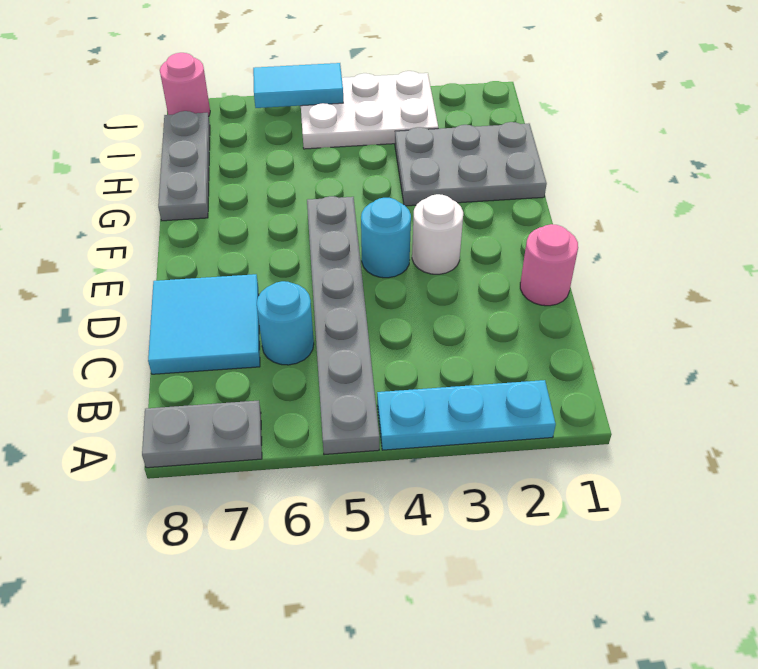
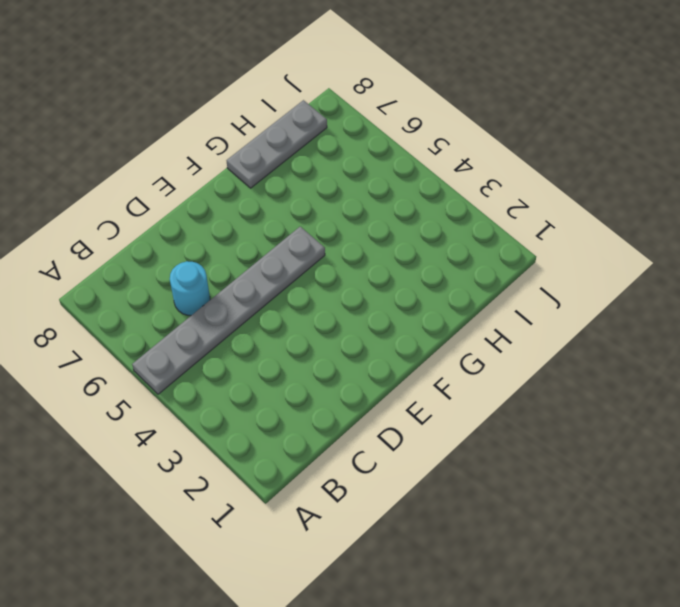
none -> cyan plate A2:A4 level 1
none -> grey plate A7:A8 level 1
none -> cyan tile C7:D8 level 1

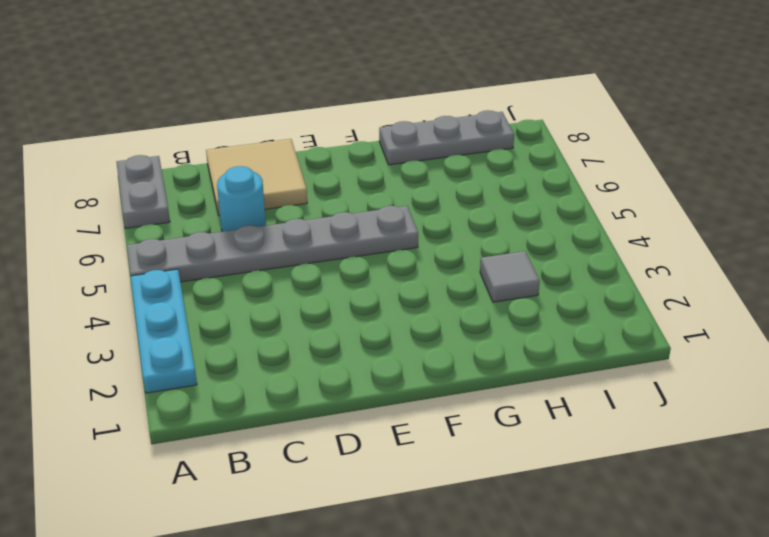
tan tile C7:D8 level 1 -> cyan tile C7:D8 level 1
grey tile H3 level 1 -> grey plate G1:H3 level 1
none -> pink round brick D1 level 1
none -> white round brick E3 level 1
none -> cyan round brick E4 level 1

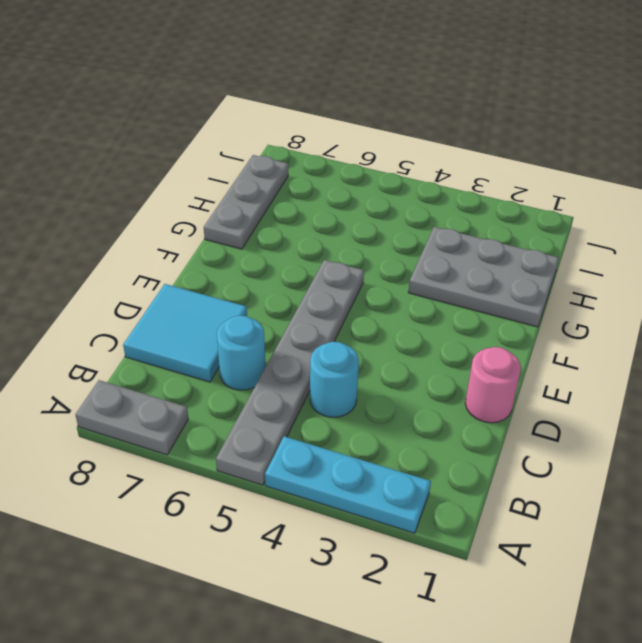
cyan round brick C4 level 1 -> cyan round brick E4 level 1
none -> white round brick E3 level 1
none -> white plate I3:J5 level 1
none -> pink round brick J8 level 1

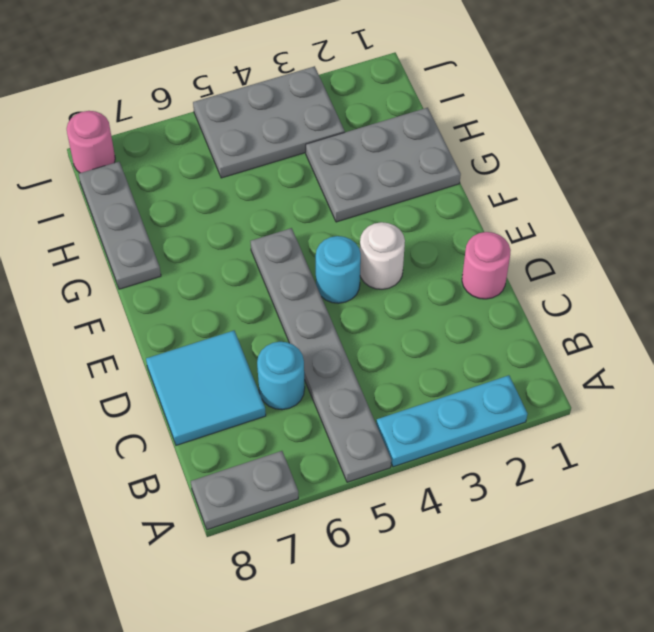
grey plate I3:J5 level 1 -> white plate I3:J5 level 1
none -> cyan tile J5:J6 level 2

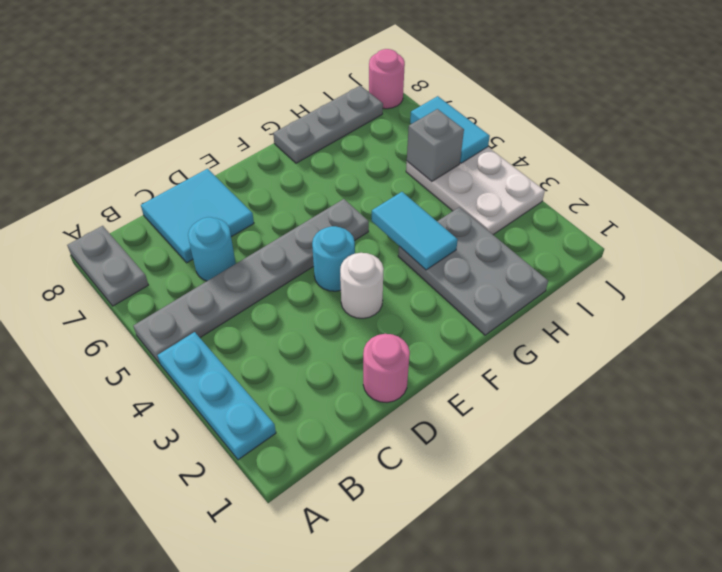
cyan tile G3:G4 level 2 -> none
grey brick I5 level 2 -> none

